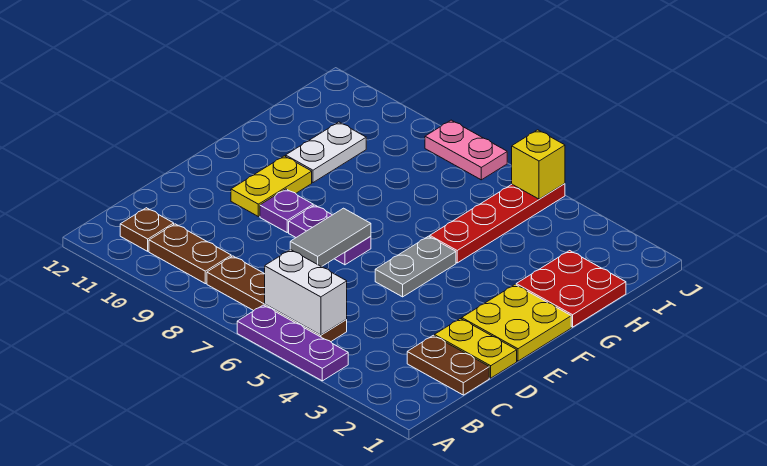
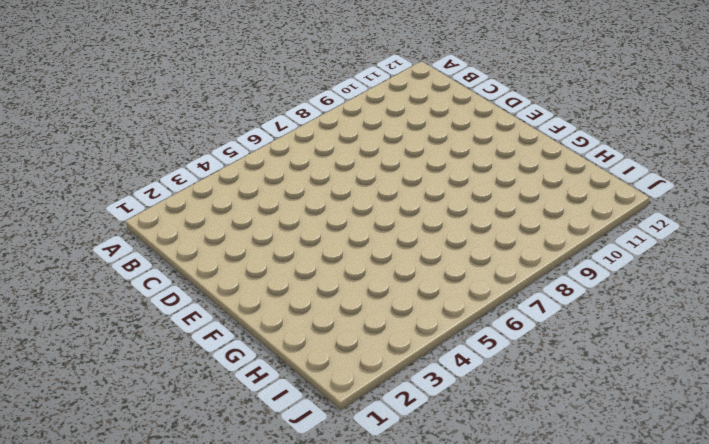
none -> purple plate A4:A6 level 1
none -> brown plate B5:B8 level 1
none -> brown plate B9:B10 level 1

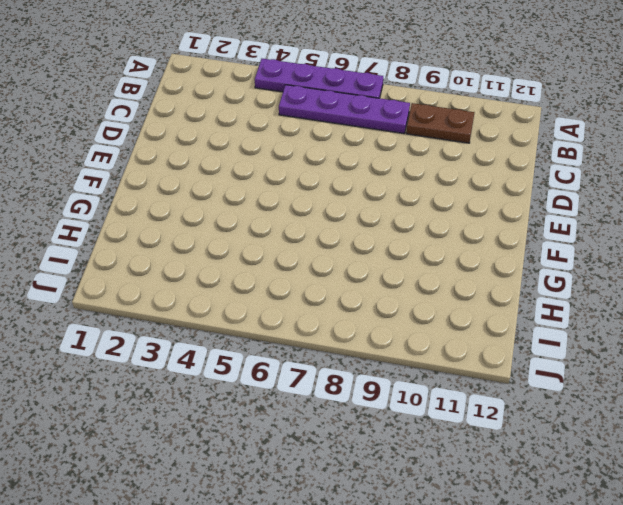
purple plate A4:A7 level 1 -> purple plate A4:A6 level 1
purple plate B5:B8 level 1 -> brown plate B5:B8 level 1
none -> brown plate B11 level 1
none -> brown plate C1:C2 level 1
none -> yellow plate D1:D2 level 1

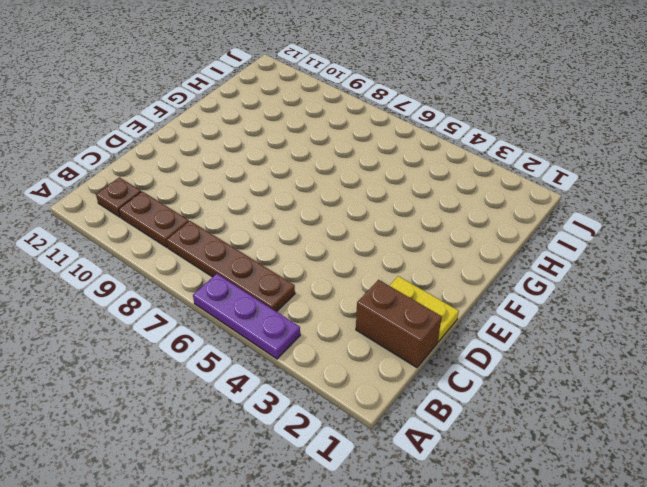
brown brick C1:C2 level 1 -> brown plate C1:C2 level 1
none -> yellow plate E1:F2 level 1
none -> grey plate E5:F5 level 1
none -> purple plate E7:E8 level 1

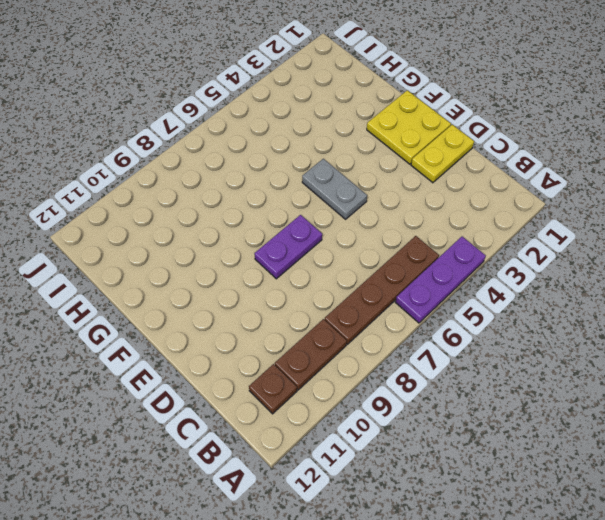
none -> brown plate C1:C2 level 1
none -> purple plate E9 level 1
none -> yellow plate E10:F10 level 1

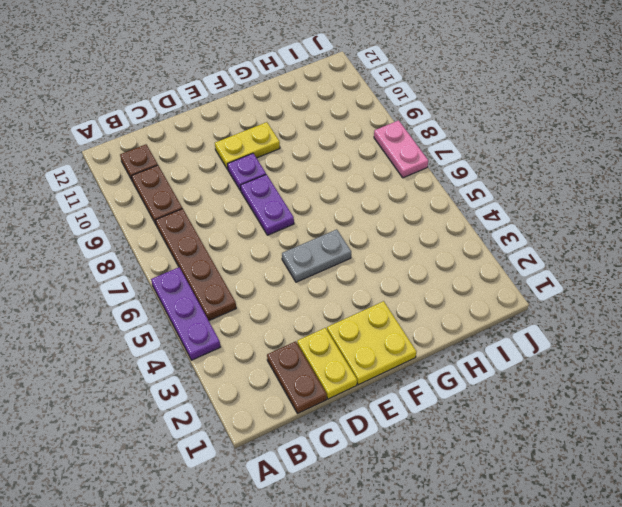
none -> red plate G1:H2 level 1
none -> red plate G5:J5 level 1
none -> white plate G10:H10 level 1

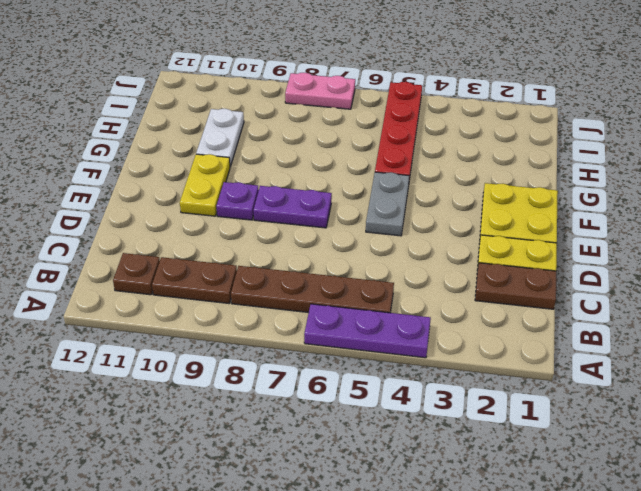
none -> red plate G1:H2 level 1
none -> white brick B5:B6 level 2
none -> grey tile D7:E7 level 2

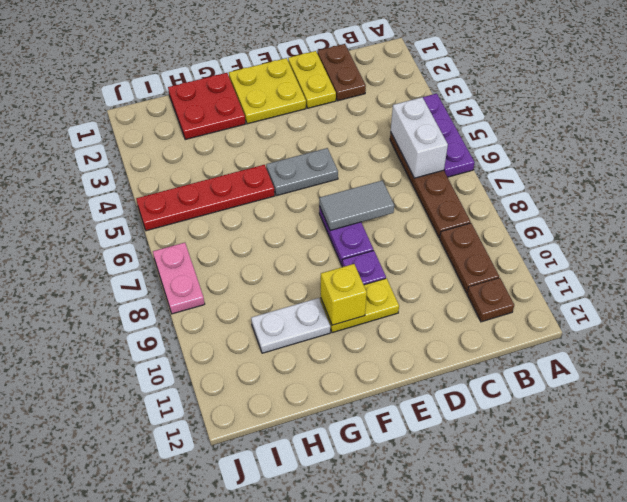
yellow brick F10 level 2 -> yellow brick J5 level 2

